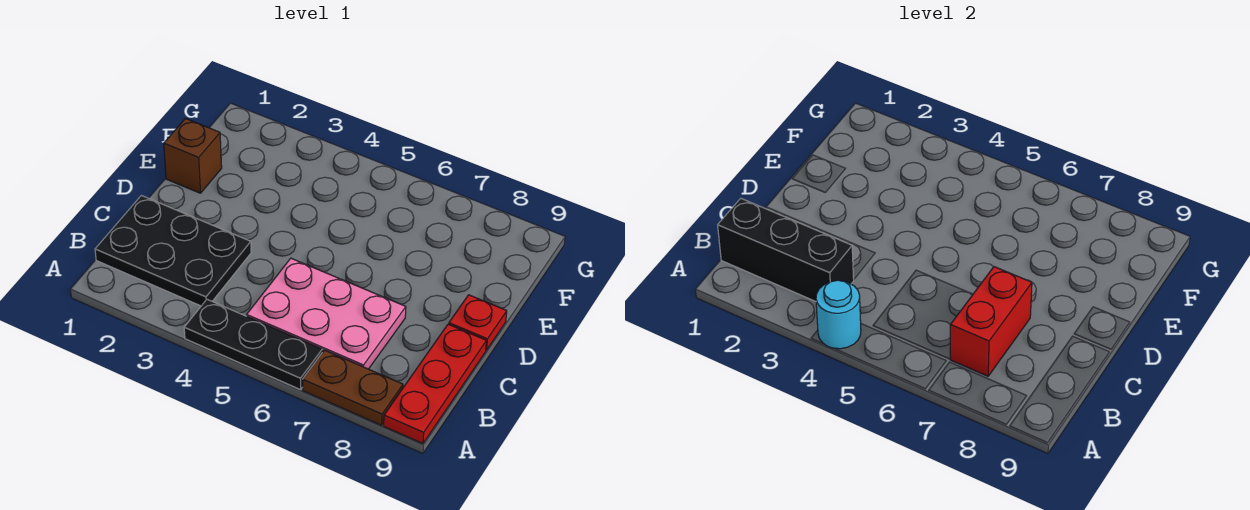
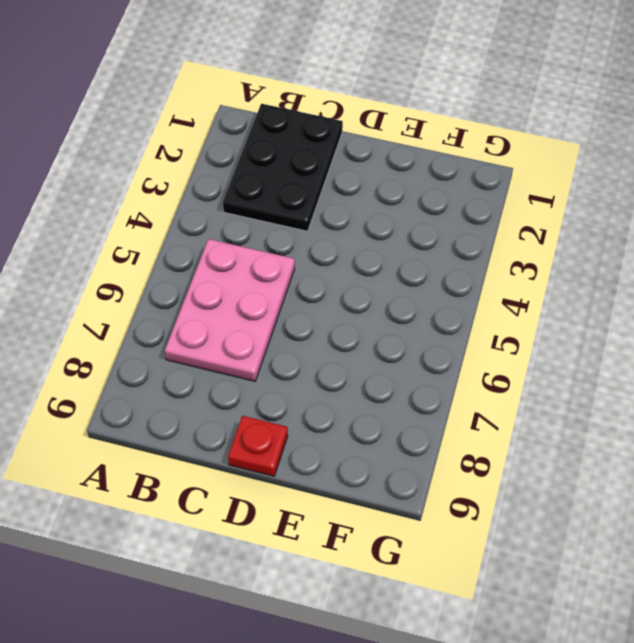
none -> black plate A4:A6 level 1
none -> brown plate A7:A8 level 1

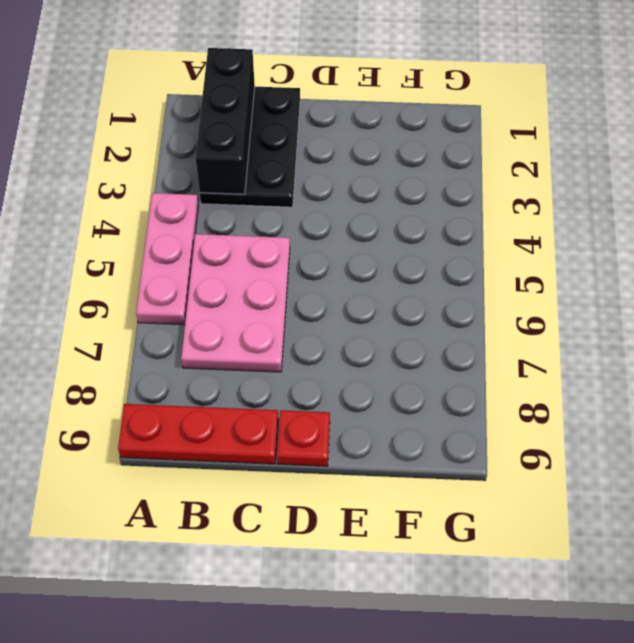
pink plate A4:A6 level 1 -> black plate A4:A6 level 1
none -> brown plate A7:A8 level 1
none -> brown brick E1 level 1

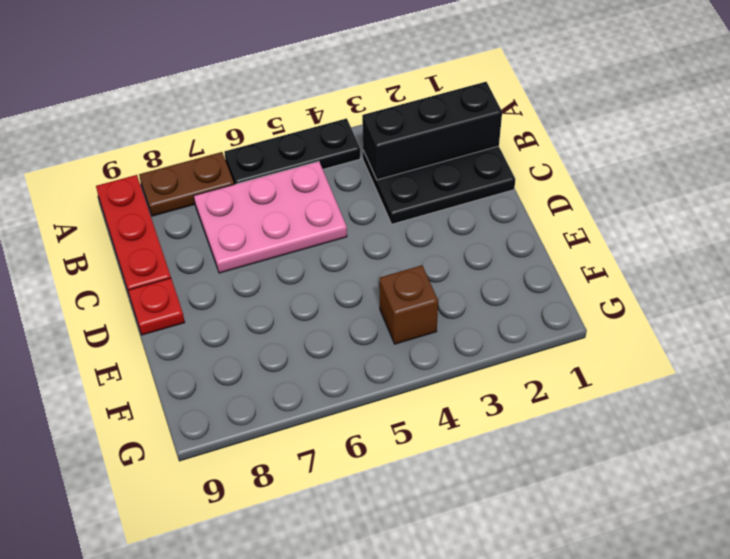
brown brick F4 level 1 -> brown brick E1 level 1
none -> cyan round brick A4 level 2
none -> red brick B7:C7 level 2

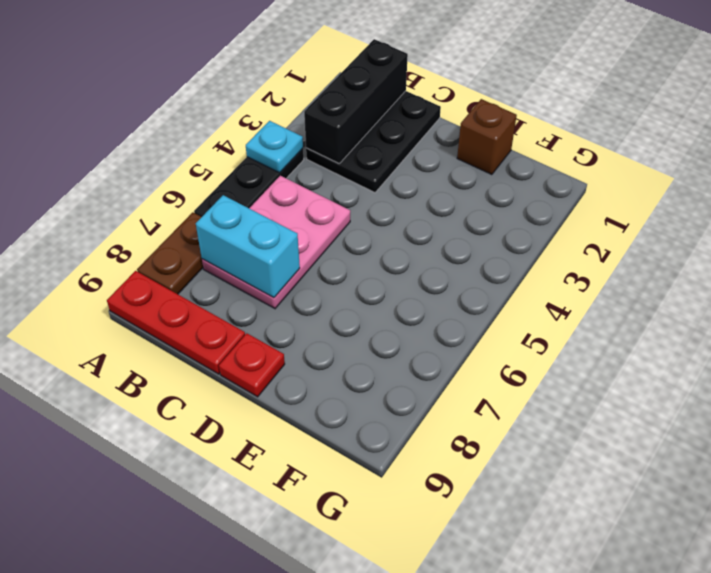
cyan plate A4 level 2 -> cyan round brick A4 level 2
cyan brick B7:C7 level 2 -> red brick B7:C7 level 2

